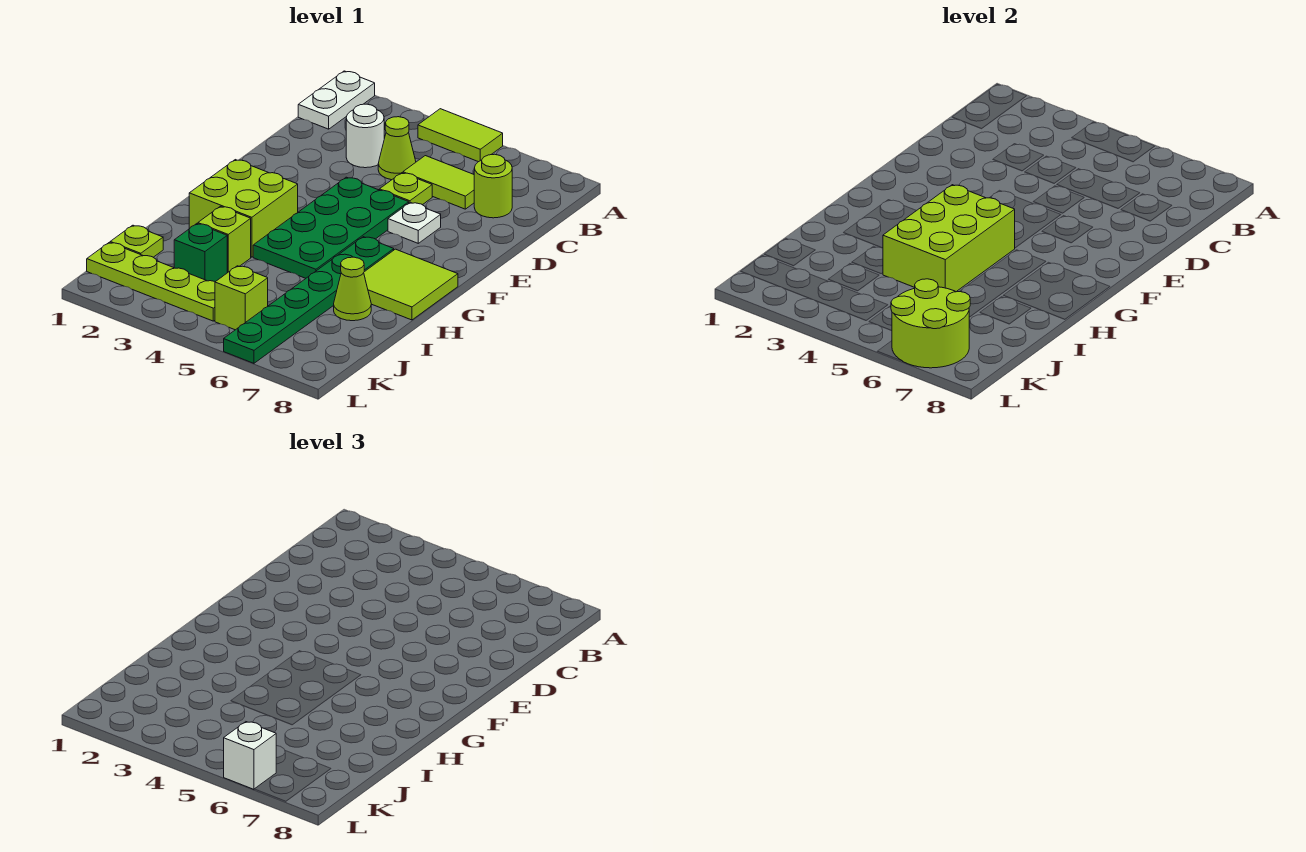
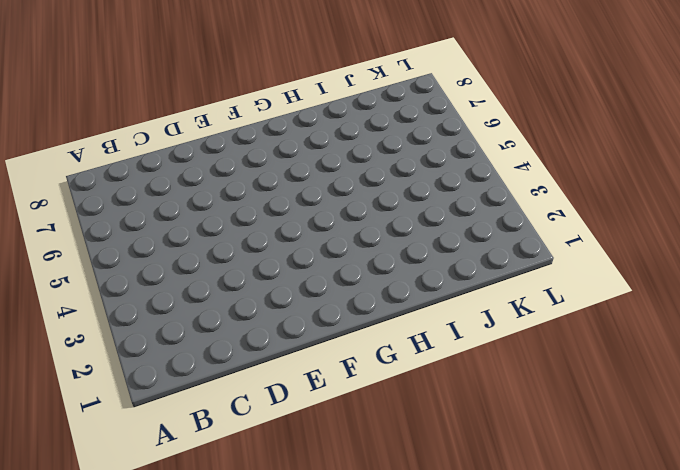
none -> white plate A1:B1 level 1
none -> lime tile A4:A5 level 1
none -> white round brick C3 level 1

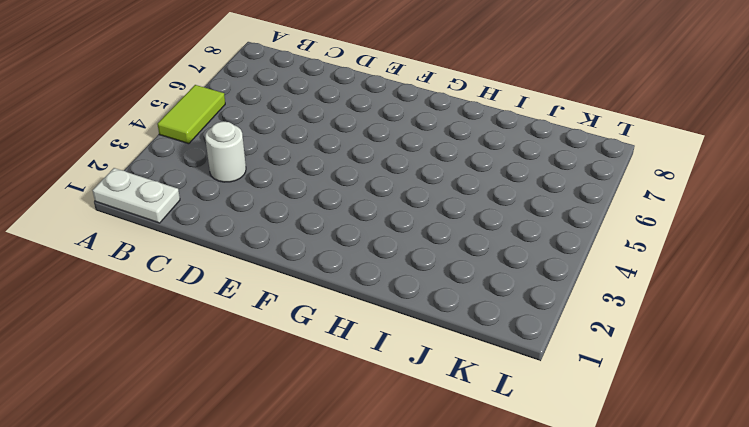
none -> lime cone C4 level 1
none -> lime tile C5:C6 level 1
none -> lime round brick C7 level 1

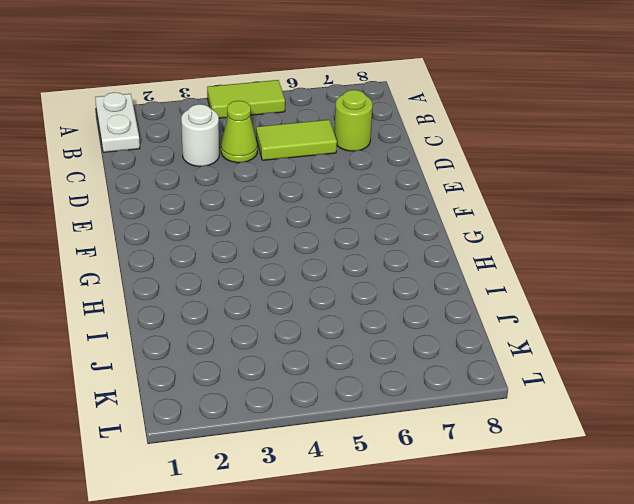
none -> lime plate D5 level 1
none -> green plate E4:H5 level 1
none -> white plate E6 level 1

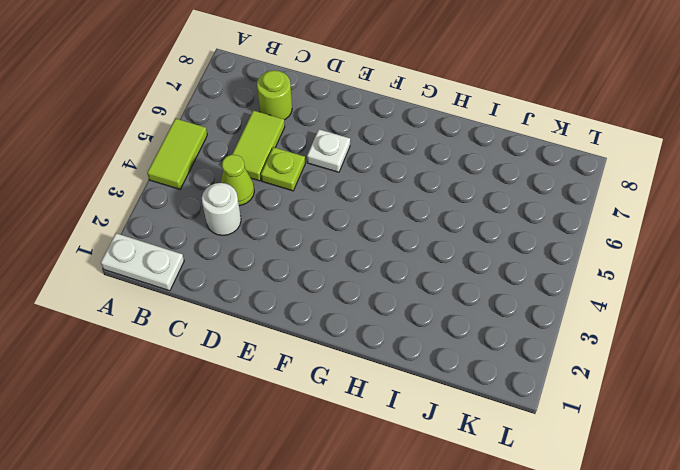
none -> green plate E4:H5 level 1
none -> lime brick G2:H3 level 1
none -> green plate G6:L6 level 1

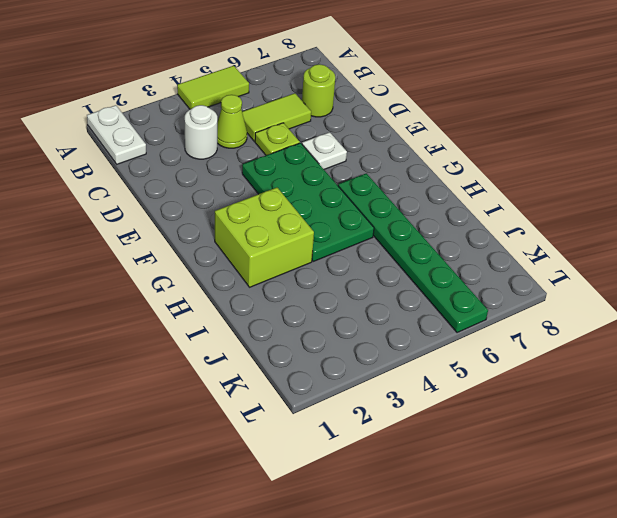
none -> lime tile G7:H8 level 1
none -> lime brick I3 level 1
none -> lime cone I7 level 1

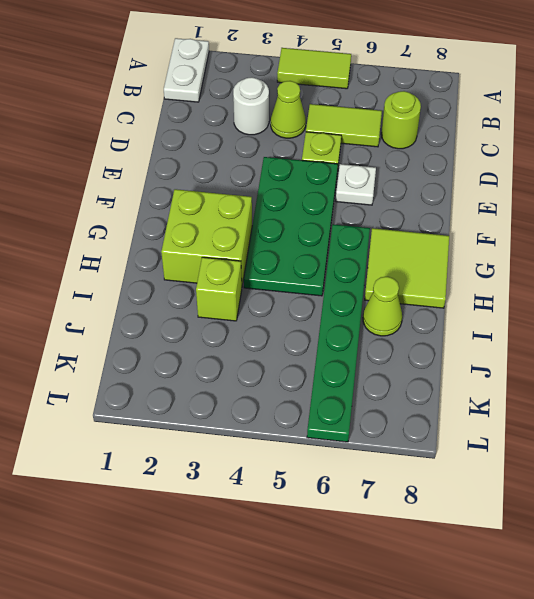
none -> lime plate J1 level 1
none -> green brick J3 level 1
none -> lime plate K1:K4 level 1

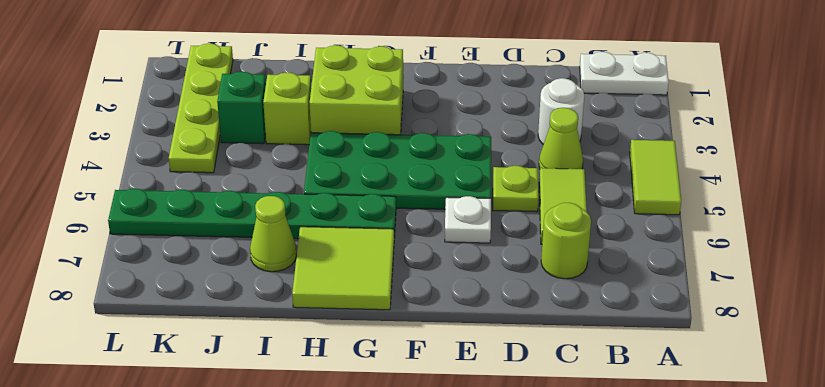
none -> lime plate J1 level 1
none -> lime brick K5 level 1
none -> lime brick G4:I5 level 2

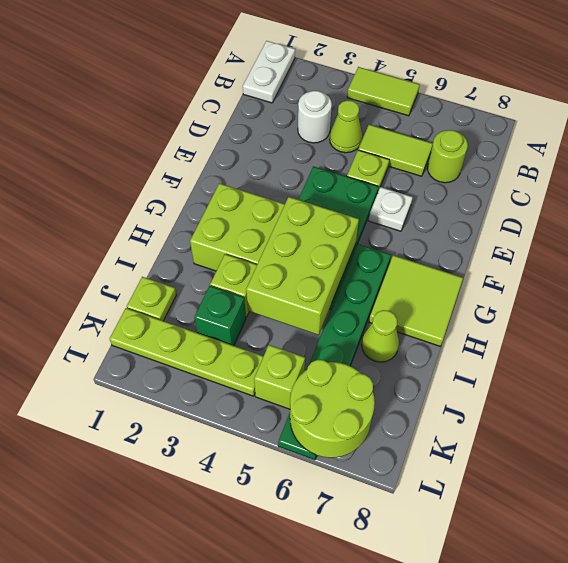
none -> white brick L6 level 3

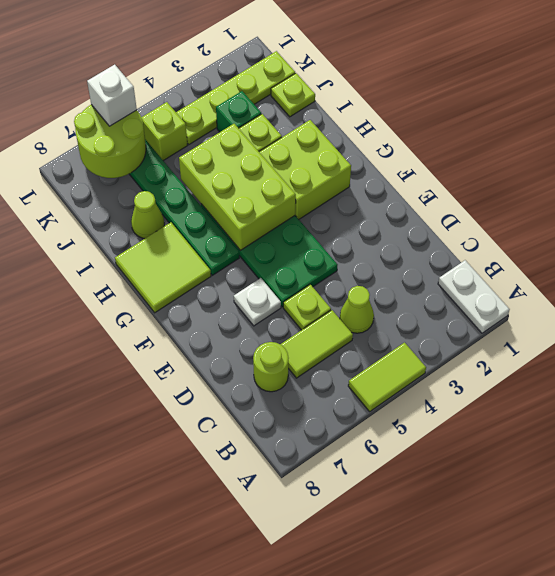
none -> white round brick C3 level 1

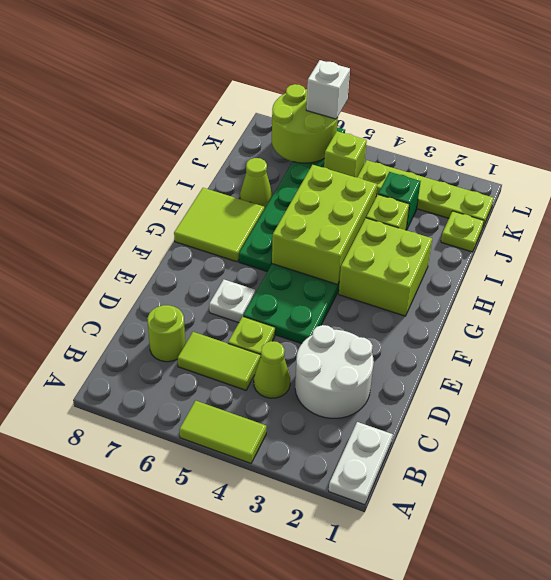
white round brick C2:D3 level 1 -> white round brick C3 level 1

